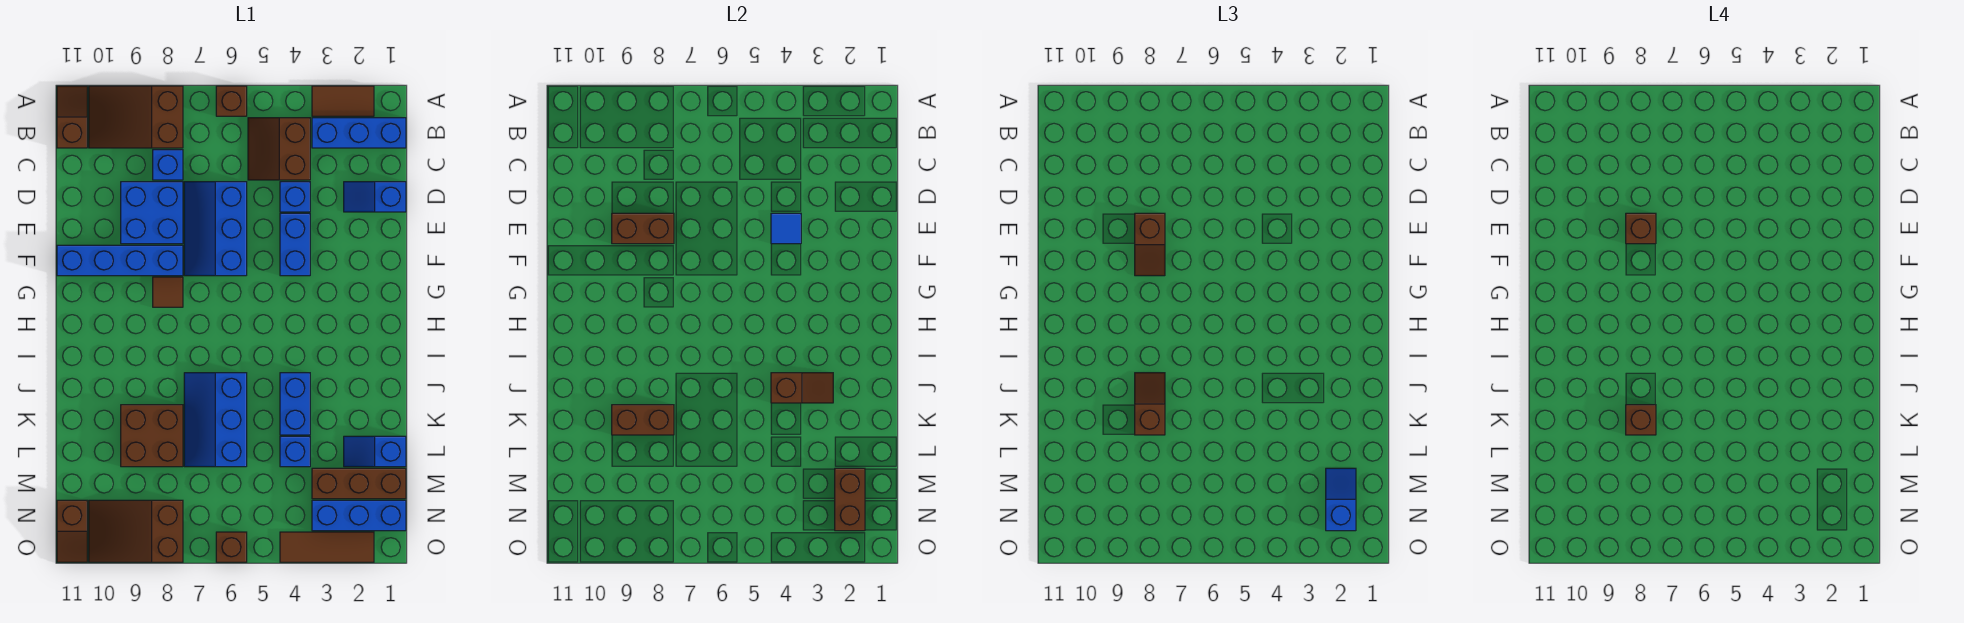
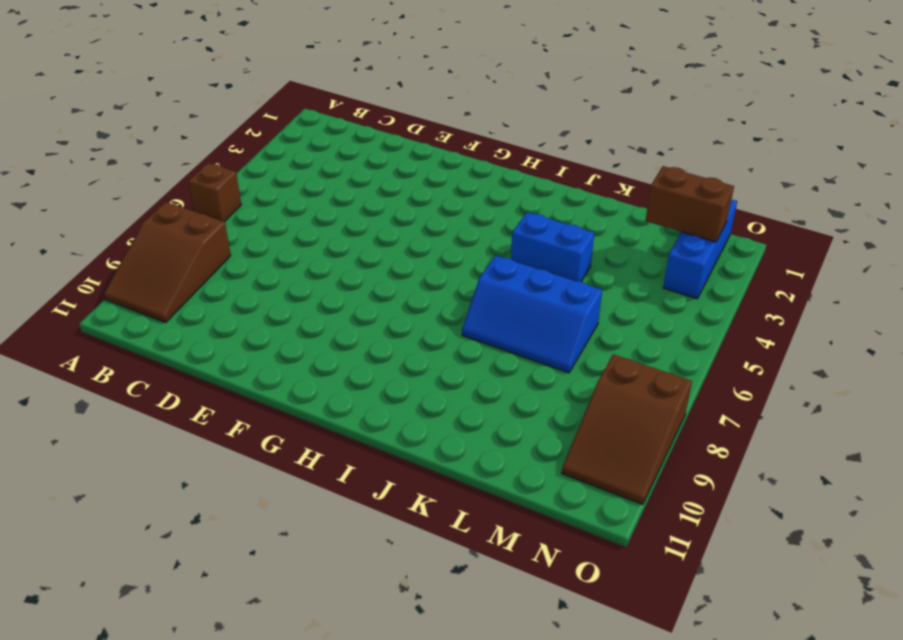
none -> brown tile A2:A3 level 1
none -> brown slope A11:B11 level 1 top B
none -> blue brick B1:B3 level 1
none -> brown slope B4:C5 level 1 top 4

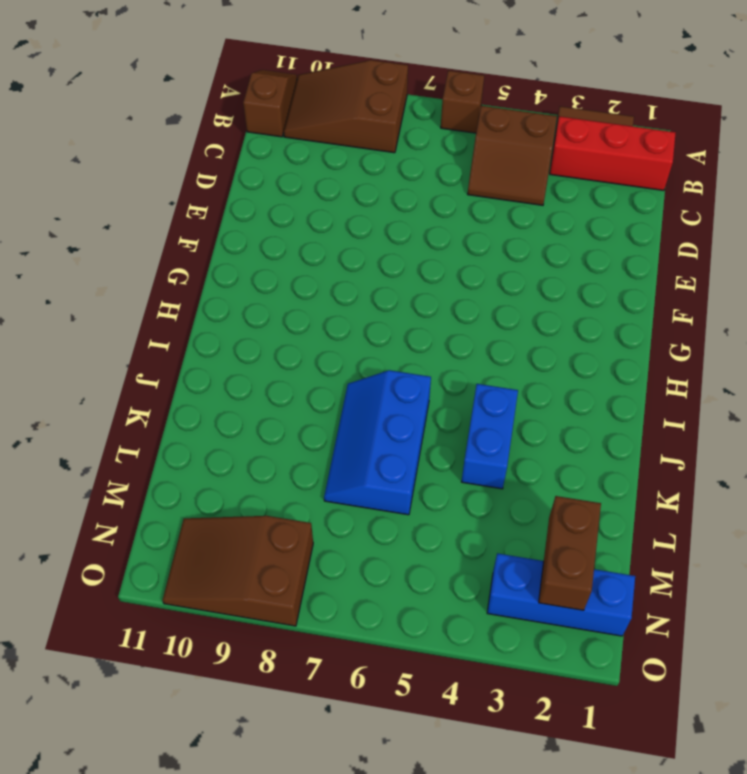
red brick B1:B3 level 1 -> blue brick B1:B3 level 1
brown slope B4:C5 level 1 top B -> brown slope B4:C5 level 1 top 4
none -> blue brick C8 level 1
none -> blue slope D1:D2 level 1 top 1
none -> blue brick D4 level 1
none -> blue slope D6:F7 level 1 top 6

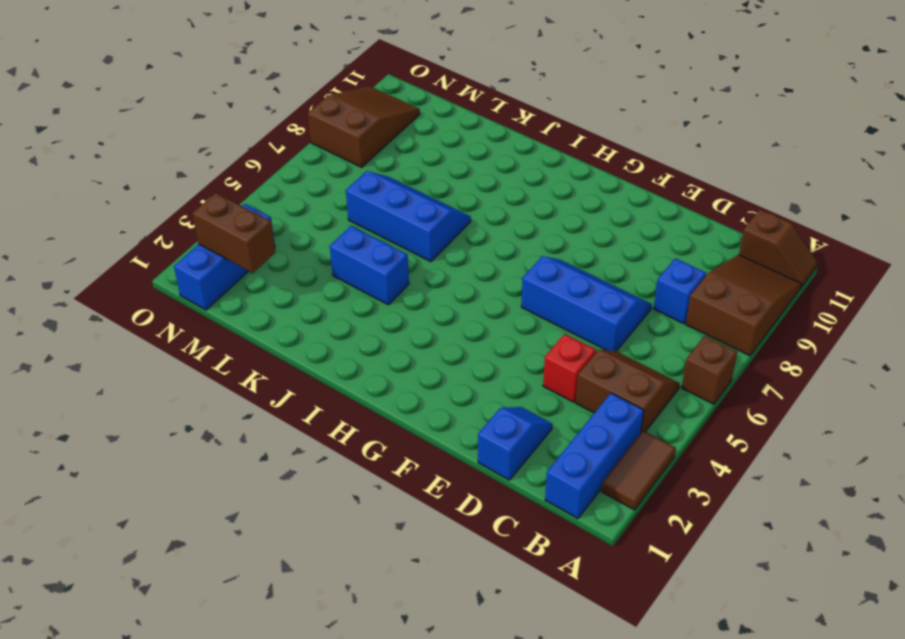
red brick D4 level 1 -> blue brick D4 level 1
none -> blue brick D8:E9 level 1
none -> blue brick E4:F4 level 1
none -> blue brick F8:F11 level 1
none -> brown tile G8 level 1

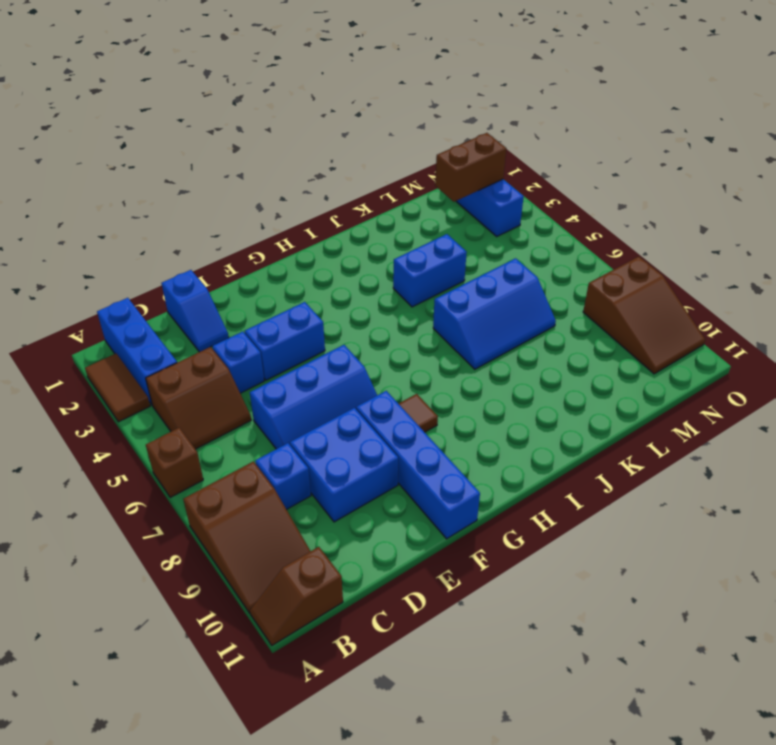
none -> brown brick K8:L9 level 1
none -> blue slope L1:L2 level 1 top 1
none -> blue brick L4 level 1
none -> brown brick M1:M3 level 1

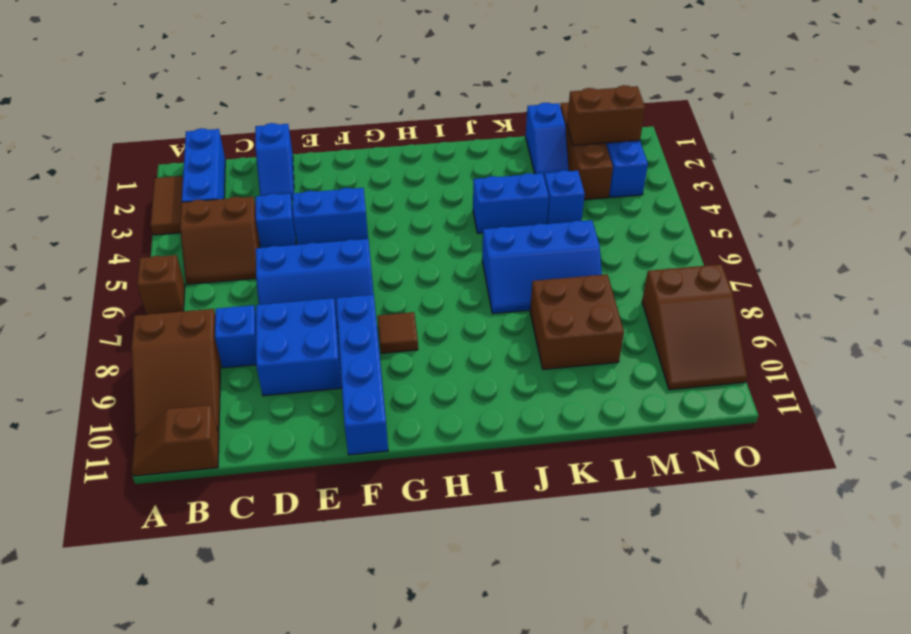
none -> brown slope N11:O11 level 1 top N
none -> brown tile O2:O4 level 1
none -> brown brick O6 level 1
none -> blue tile E4 level 2

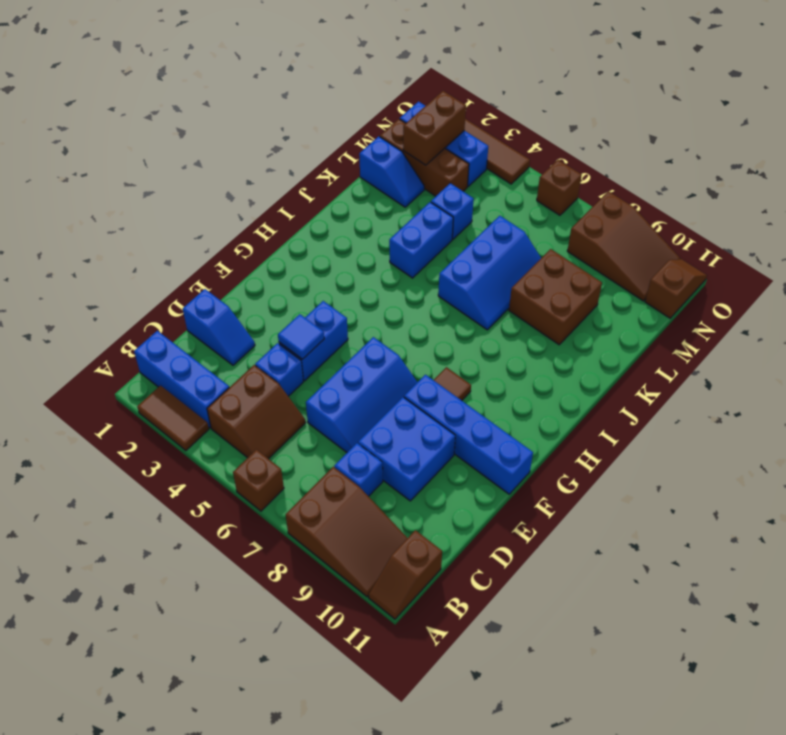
none -> brown brick E8:E9 level 2
none -> brown slope J3:J4 level 2 top 4
none -> brown brick K8:K9 level 2
none -> brown slope E8:F8 level 3 top E

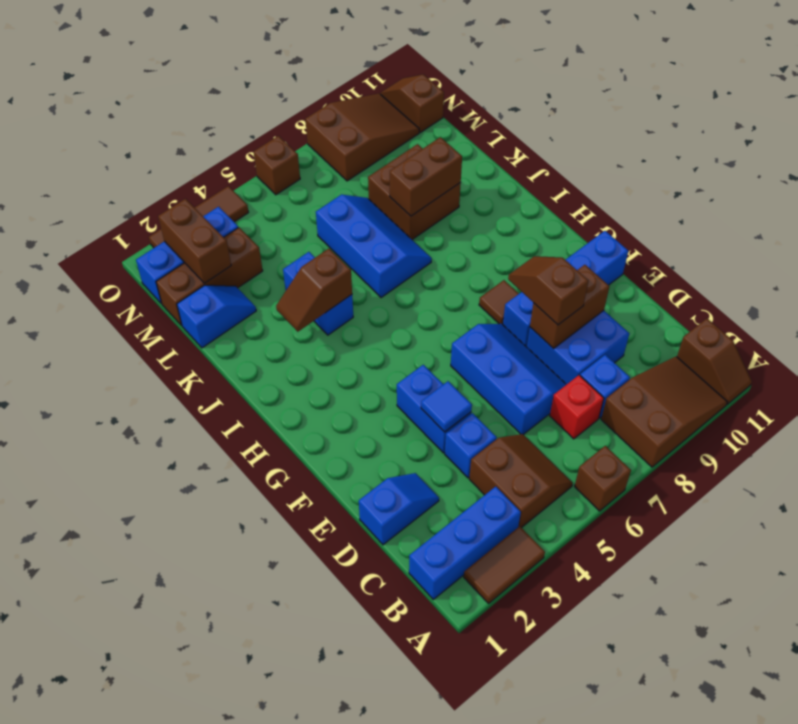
red brick C7 level 1 -> none
none -> blue brick L4 level 1
none -> brown slope J8:K8 level 3 top K
none -> blue slope M2:N2 level 3 top N
none -> brown brick E8 level 4

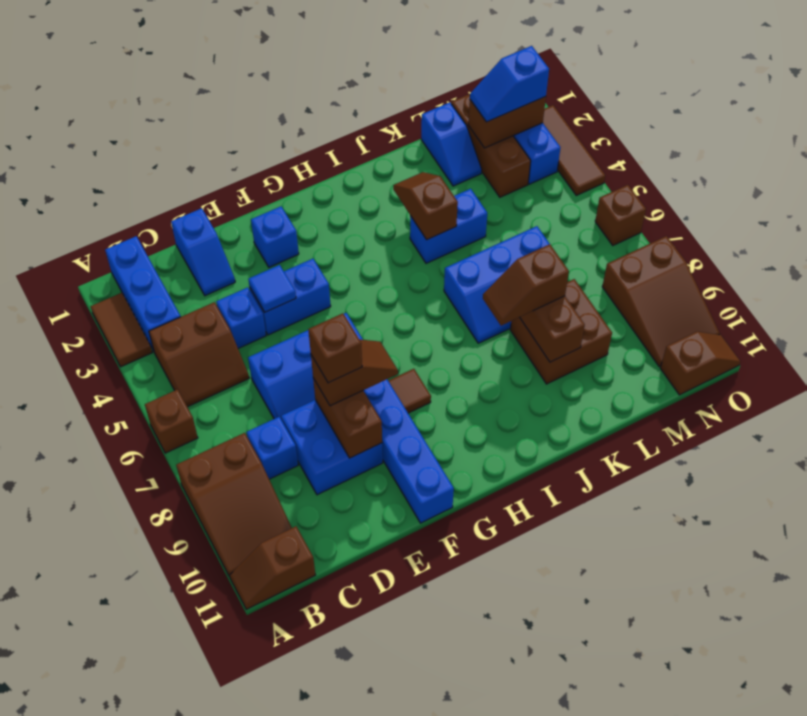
blue brick F2 level 1 -> blue brick L4 level 1
none -> brown brick K8 level 4

